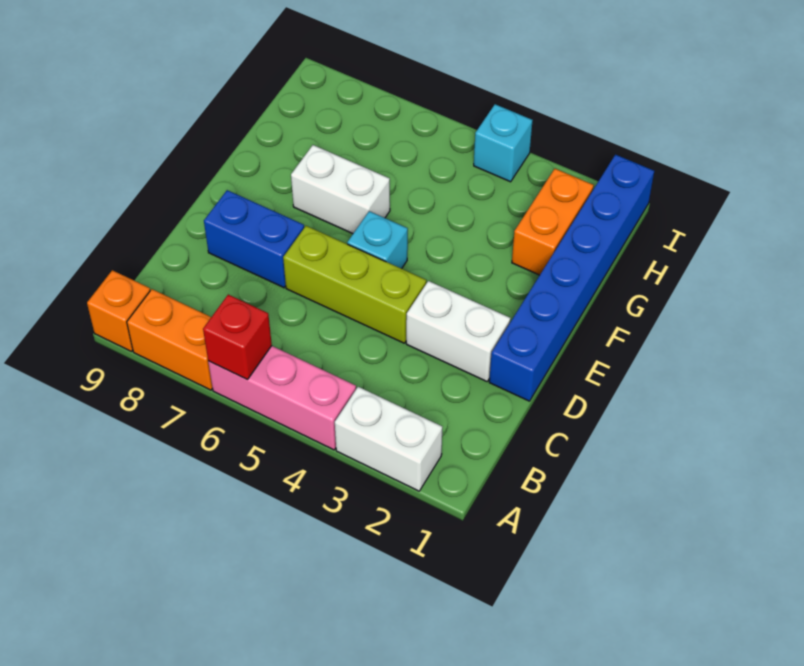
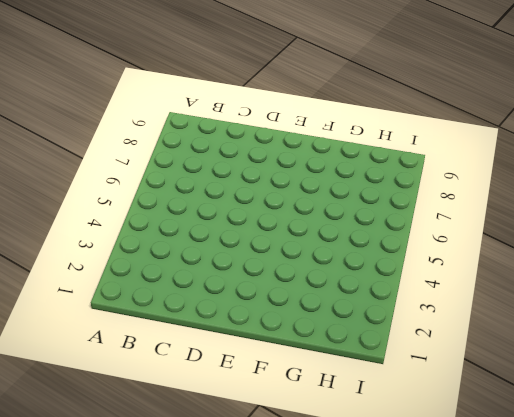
none -> white brick A2:A3 level 1
none -> pink brick A4:A6 level 1
none -> orange brick A7:A8 level 1

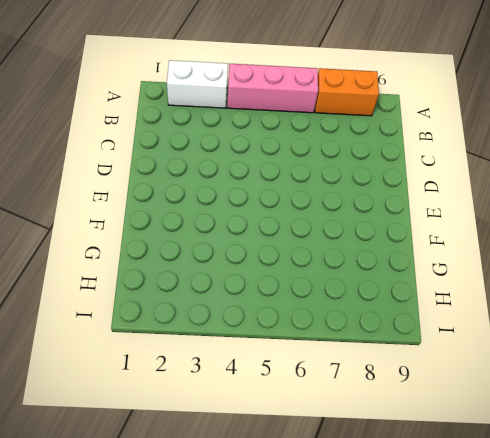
none -> orange brick A9 level 1
none -> blue brick D1:I1 level 1
none -> white brick D2:D3 level 1

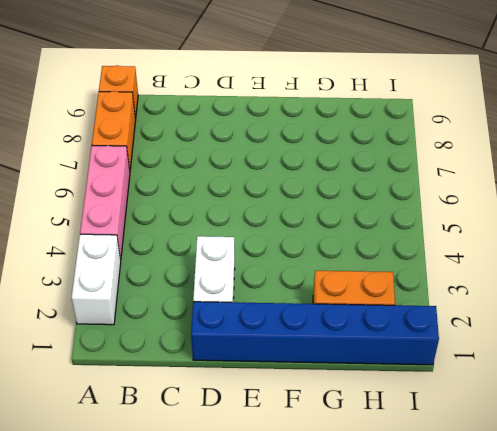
none -> lime brick D4:D6 level 1
none -> blue brick D7:D8 level 1
none -> cyan brick E5 level 1

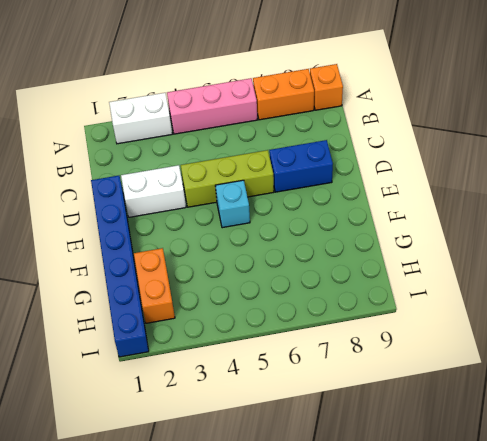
none -> white brick F6:F7 level 1
none -> cyan brick I4 level 1
none -> red brick A6 level 2

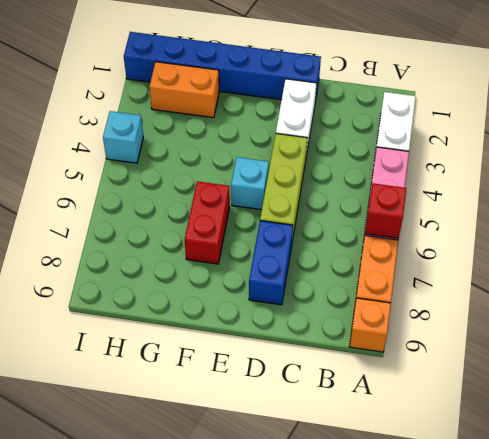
red brick F6:F7 level 1 -> white brick F6:F7 level 1

